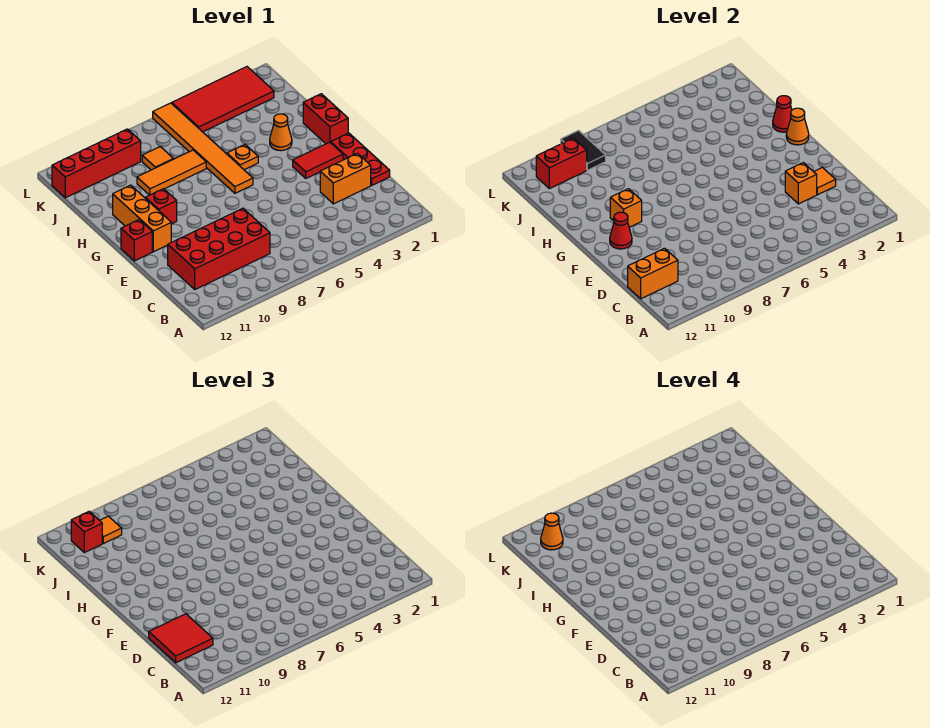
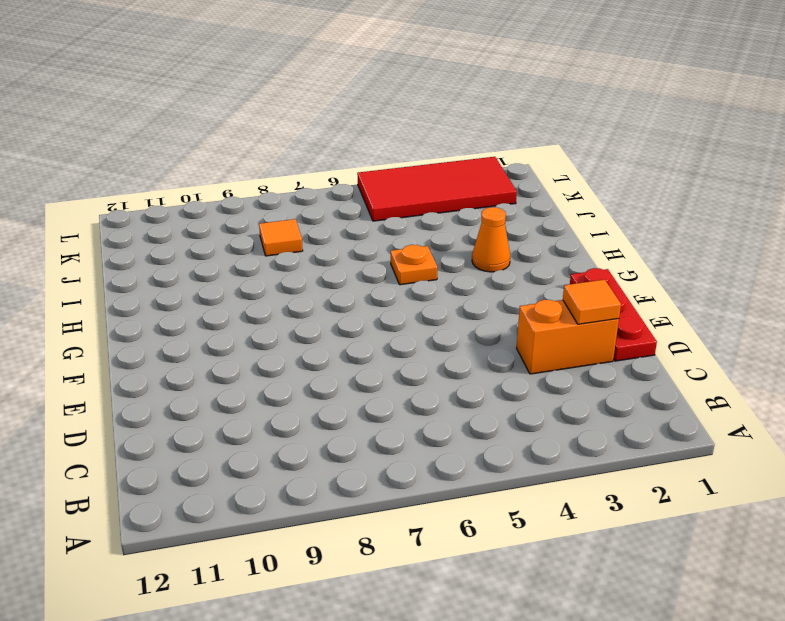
none -> red brick C8:D11 level 1
none -> red tile F2:F3 level 1
none -> orange brick F11:H11 level 1

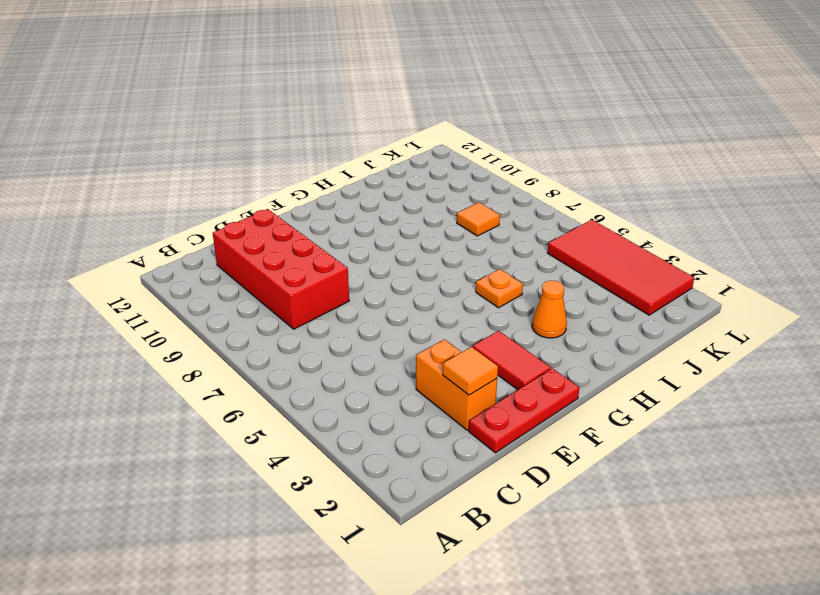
none -> orange brick F11:H11 level 1
none -> red brick F12 level 1
none -> red brick G1:H1 level 1

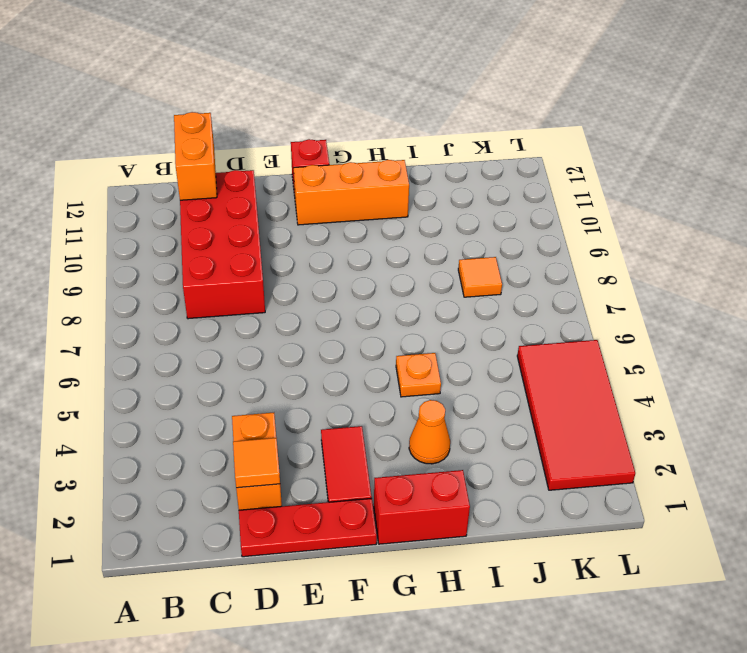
none -> orange tile G6:L6 level 1
none -> red brick G10 level 1
none -> orange tile I7:I9 level 1

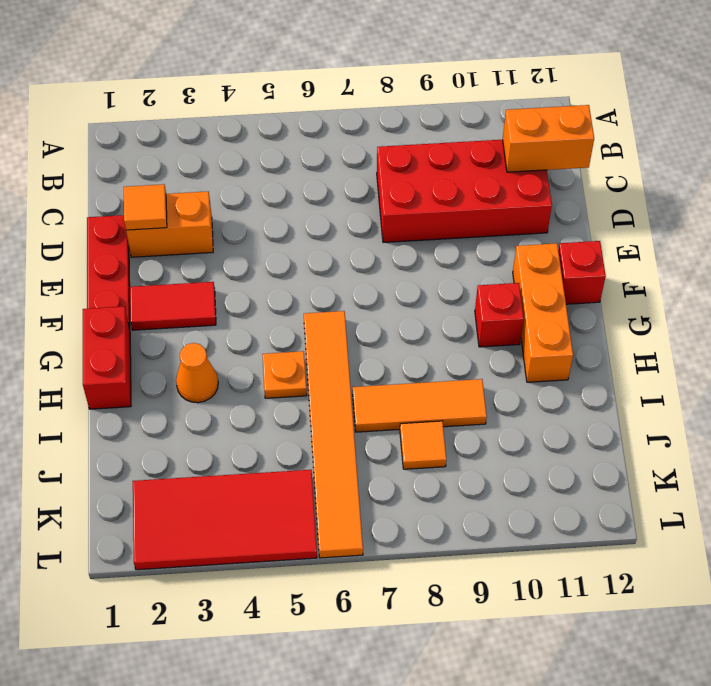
none -> red brick K9:K12 level 1
none -> orange brick D3 level 2
none -> red cone F11 level 2

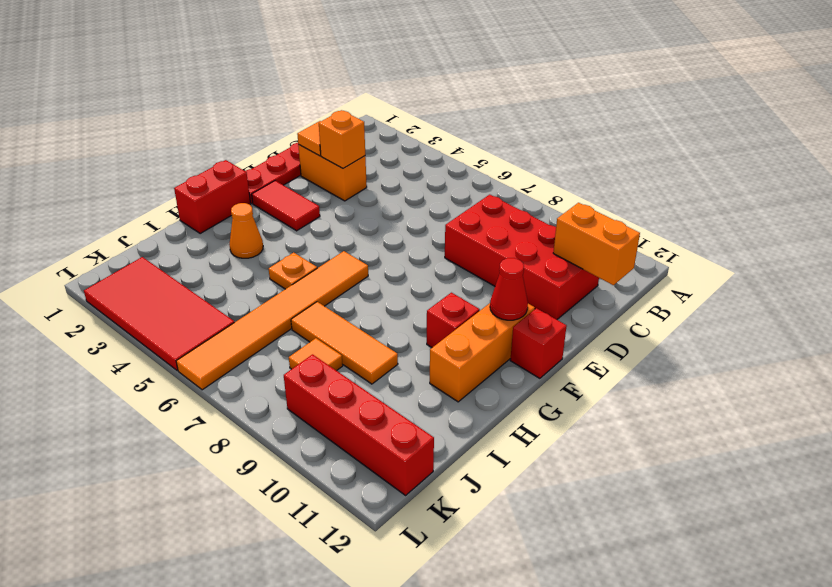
none -> orange cone G1 level 2
none -> orange brick G10 level 2
none -> red cone H1 level 2

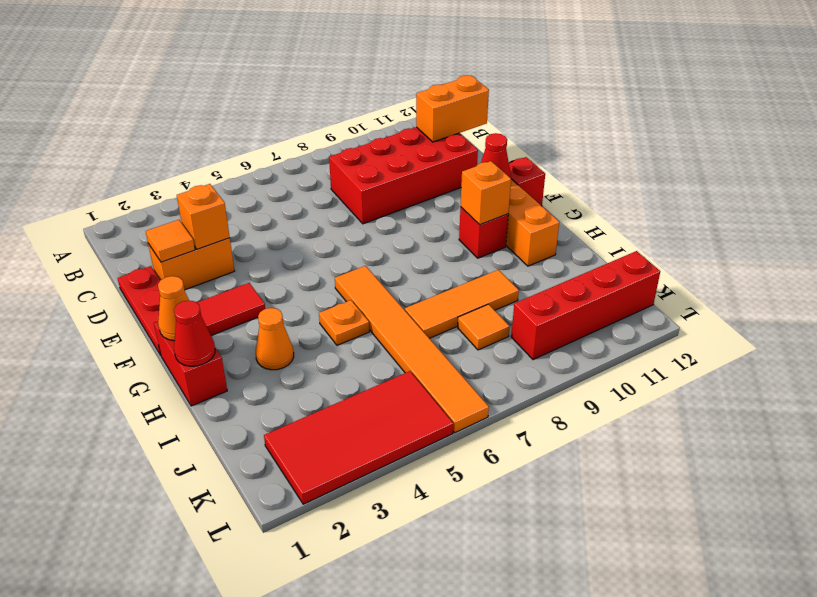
none -> black tile K9:L9 level 2
none -> red brick K10:K11 level 2
none -> red tile C11:D12 level 3

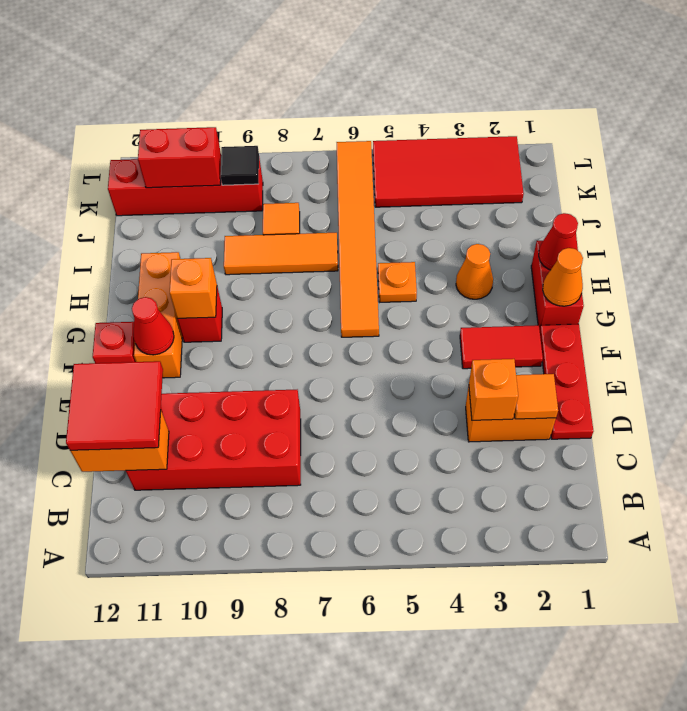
black tile K9 level 2 -> black tile K9:L9 level 2
none -> orange tile K10 level 3
none -> red brick K11 level 3
none -> orange cone K11 level 4

